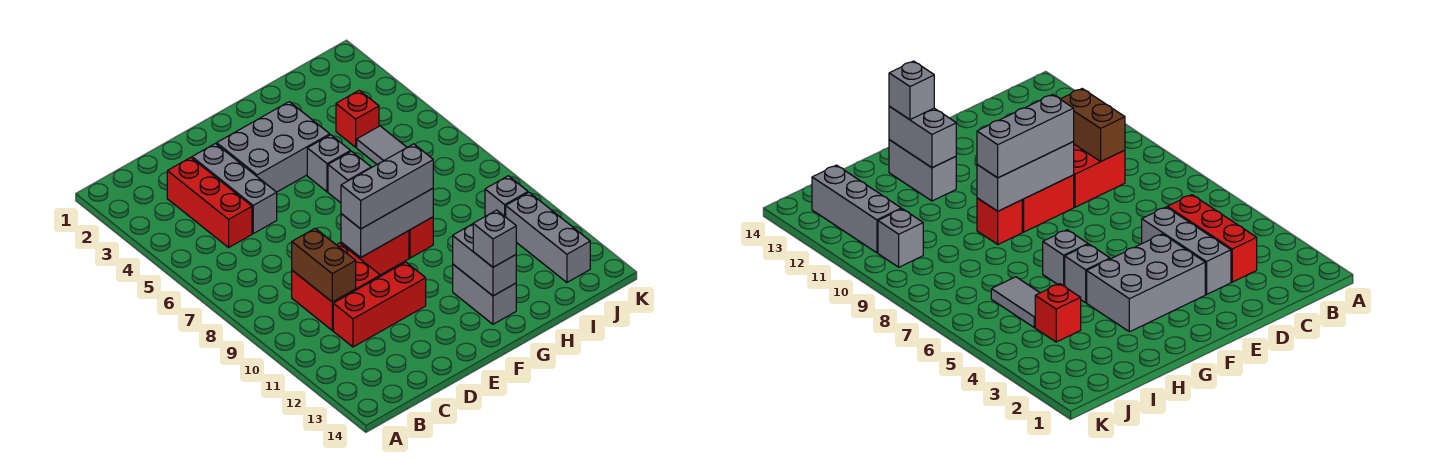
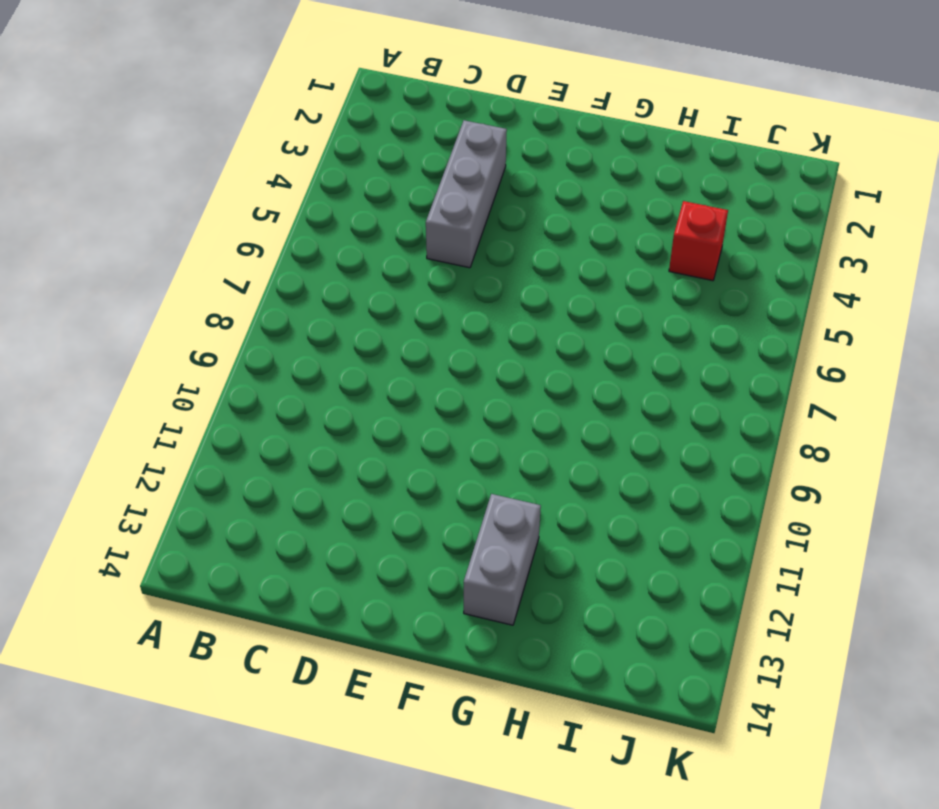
none -> red brick C3:C5 level 1
none -> red brick C9:D10 level 1
none -> red brick C11:E11 level 1

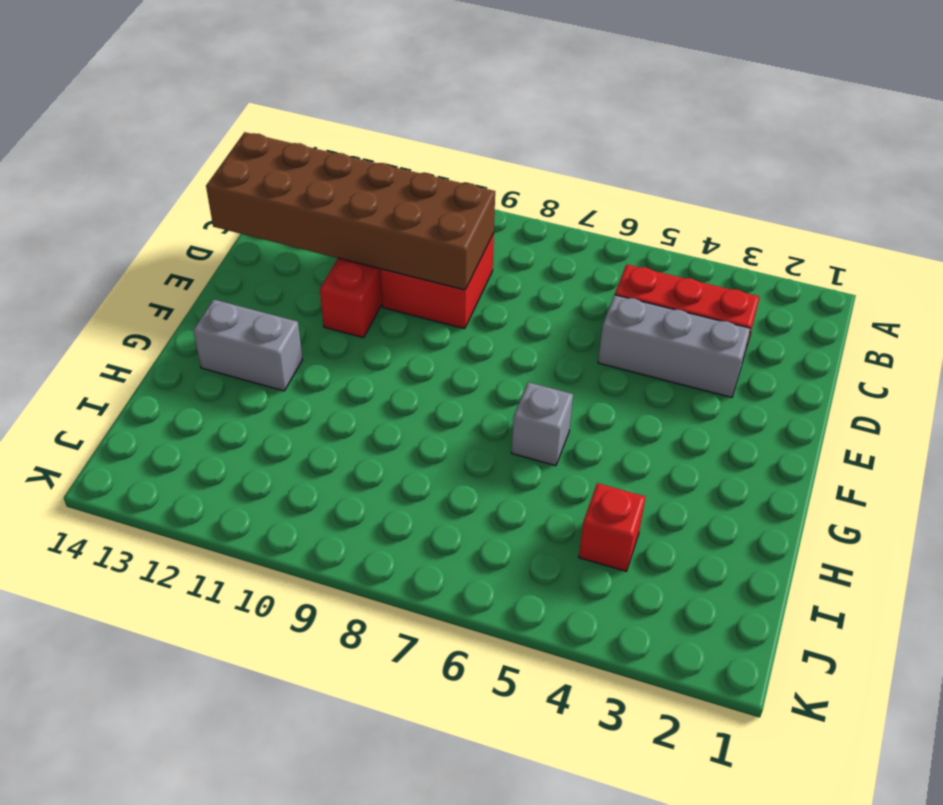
brown brick C9:D14 level 2 -> brown brick C9:C10 level 2
none -> grey brick E3:G4 level 1
none -> red brick E9:F9 level 1
none -> grey brick G5 level 1

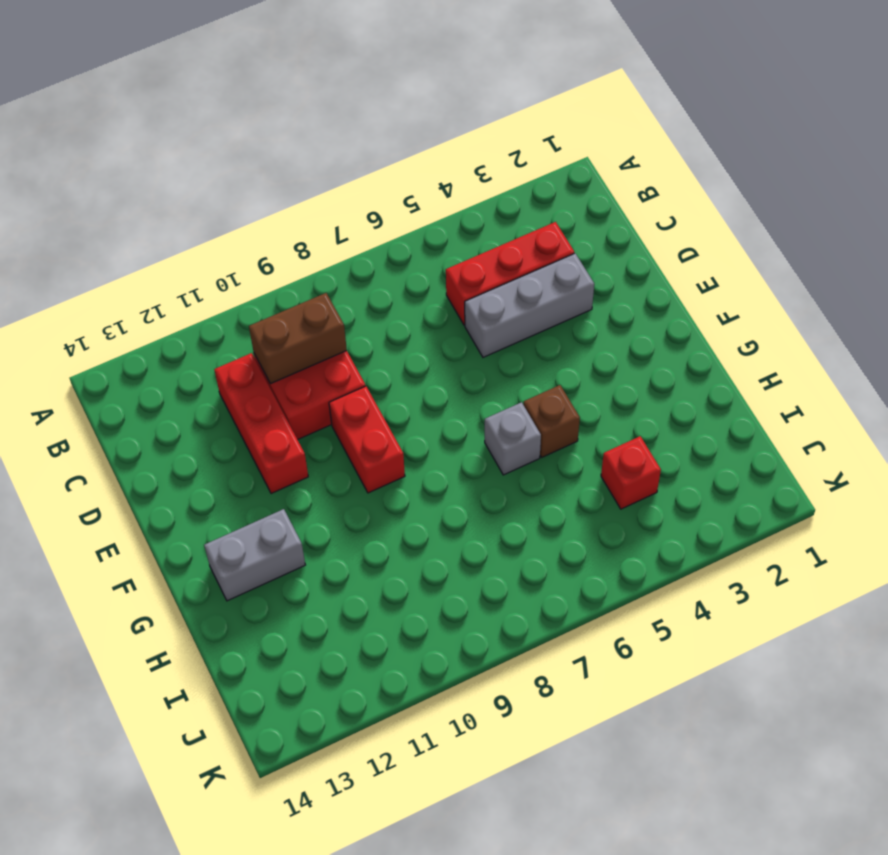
brown brick G5 level 1 -> grey brick G5 level 1
none -> grey brick E3:G4 level 1
none -> red brick G9 level 1
none -> grey tile I5:I6 level 1

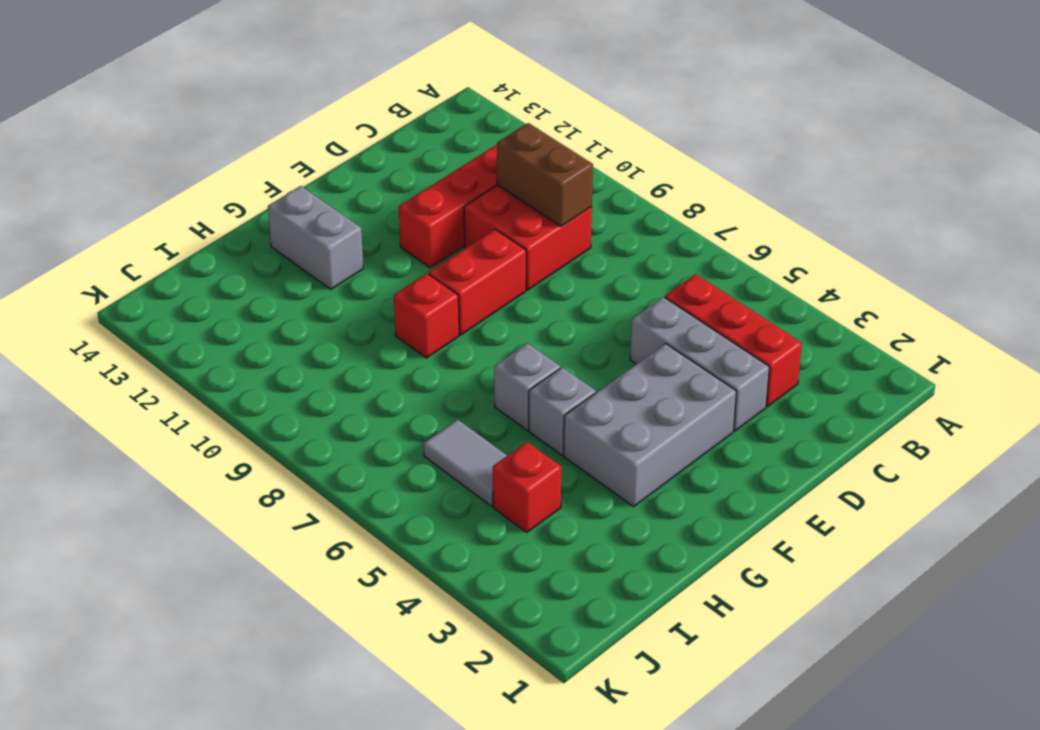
none -> grey brick J10 level 1
none -> grey brick J11:J13 level 1
none -> grey brick E9:G9 level 2

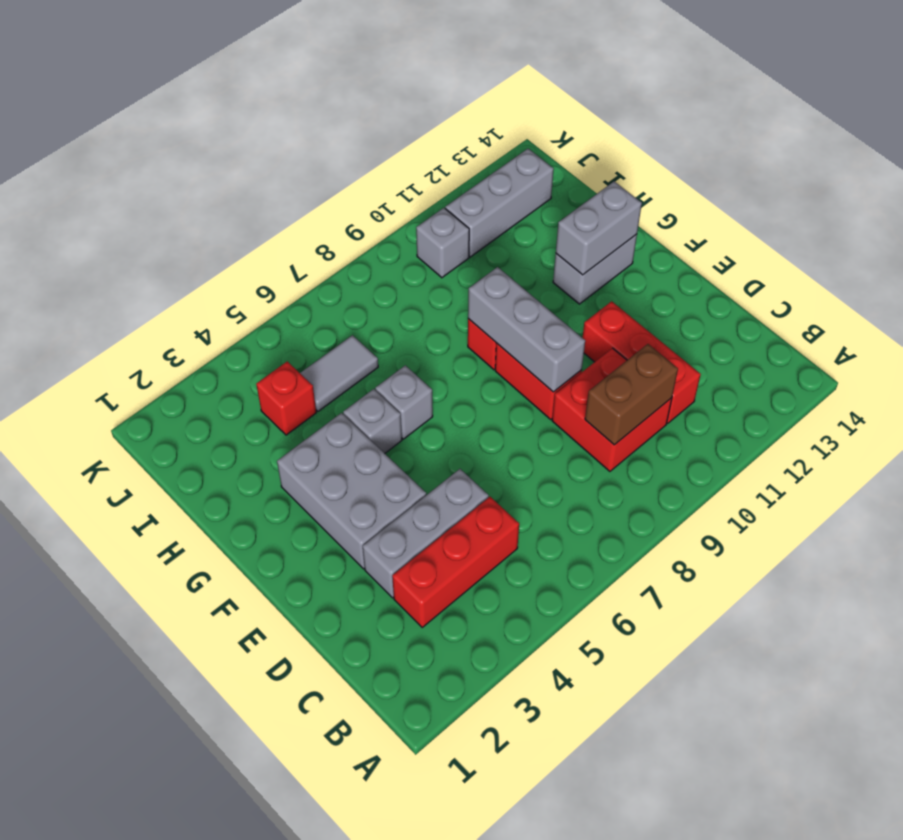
none -> grey brick E9:G9 level 3
none -> grey brick G13 level 3

